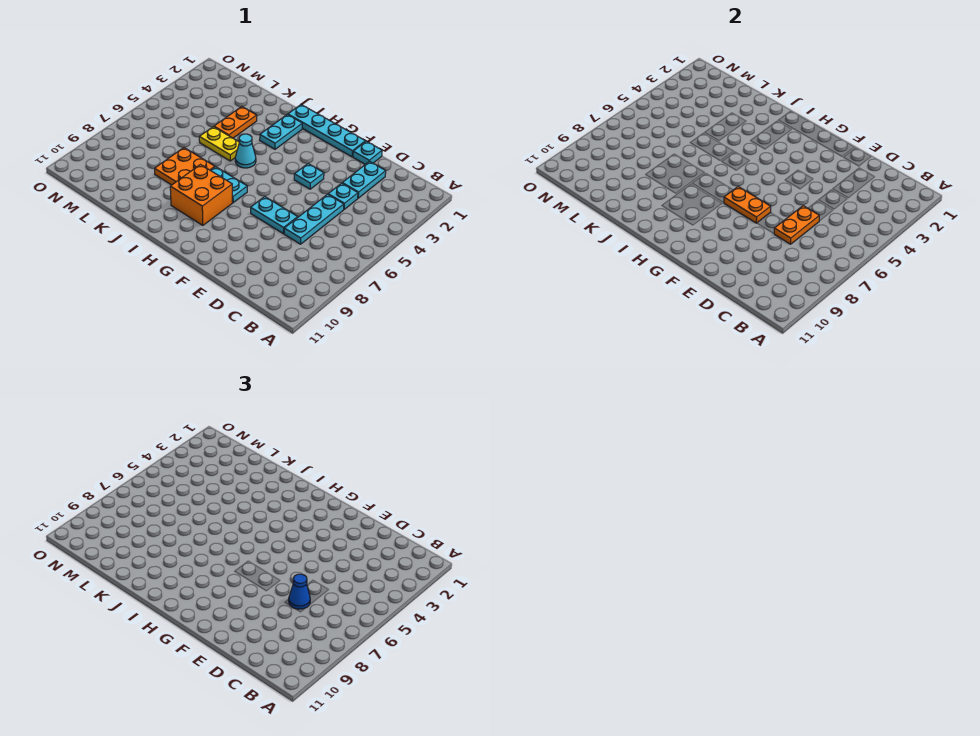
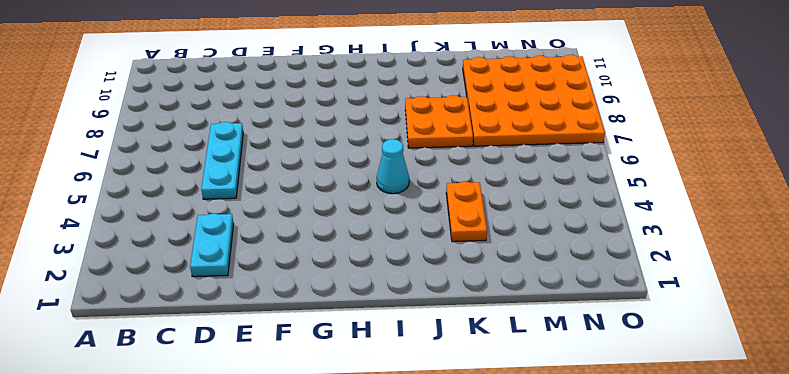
orange plate L7:O10 level 1 -> none
none -> cyan plate D4 level 1
none -> cyan plate E1 level 1
none -> cyan plate E7:F7 level 1

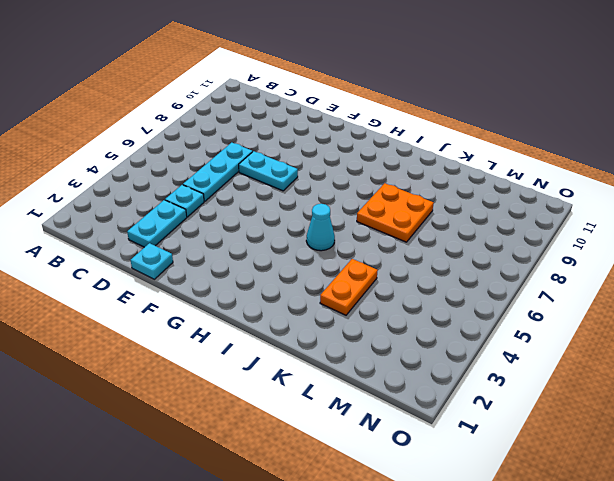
none -> cyan plate F1:I1 level 1
none -> cyan plate F4 level 1
none -> cyan plate H7:I7 level 1

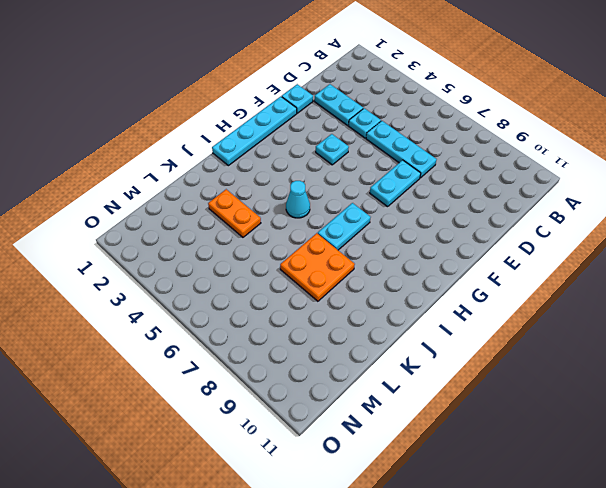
none -> orange brick H8:I9 level 1
none -> cyan plate I2:I3 level 1
none -> yellow plate J5:K5 level 1

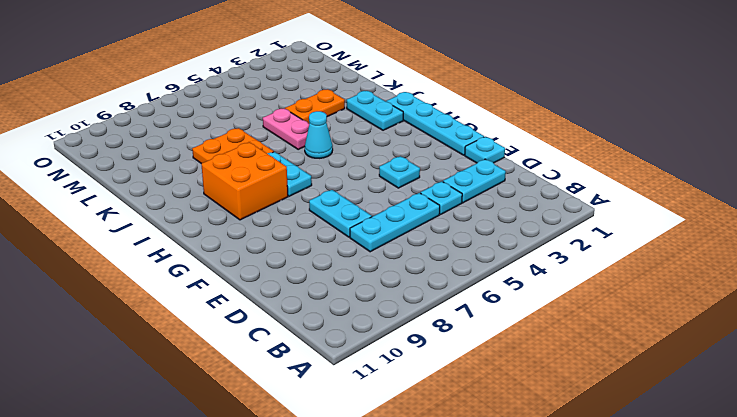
cyan plate I2:J2 level 1 -> cyan plate I2:I3 level 1
pink plate J5:K5 level 1 -> yellow plate J5:K5 level 1
none -> orange plate D6:D7 level 2
none -> orange plate F7:G7 level 2
none -> blue cone D7 level 3

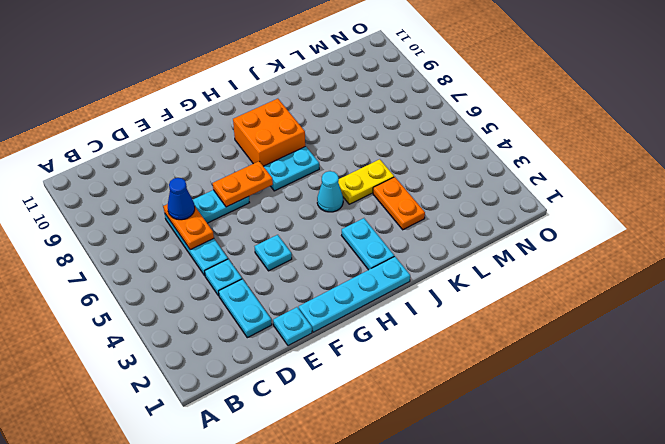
none -> orange plate J7:K8 level 1

